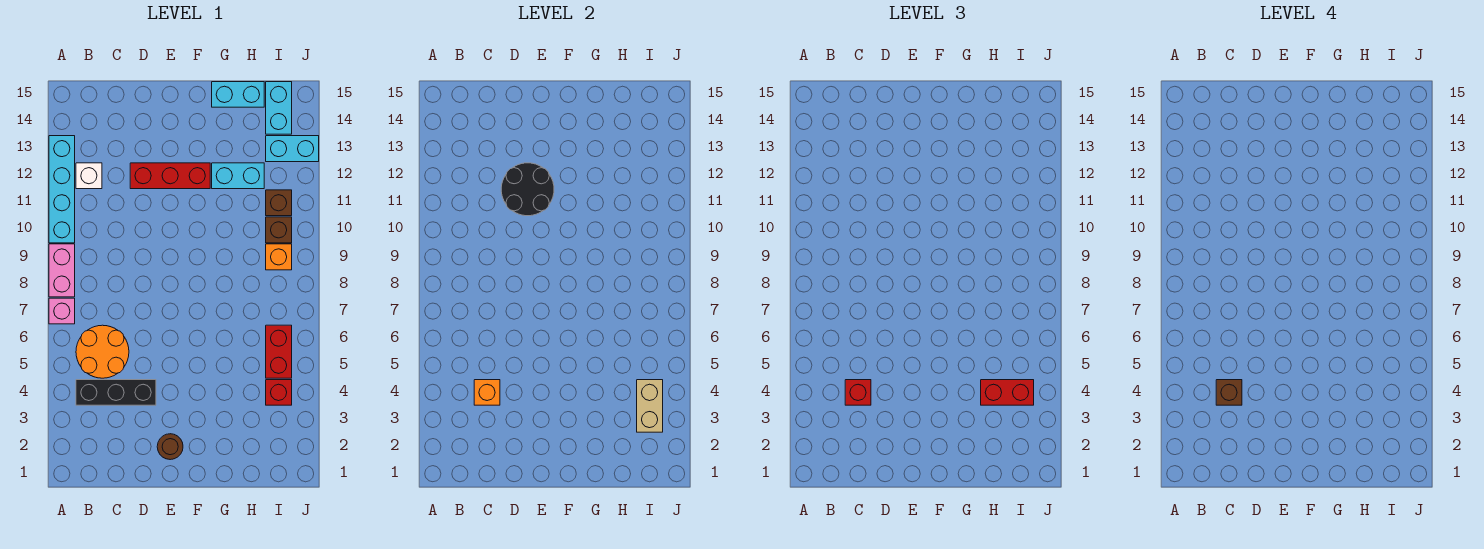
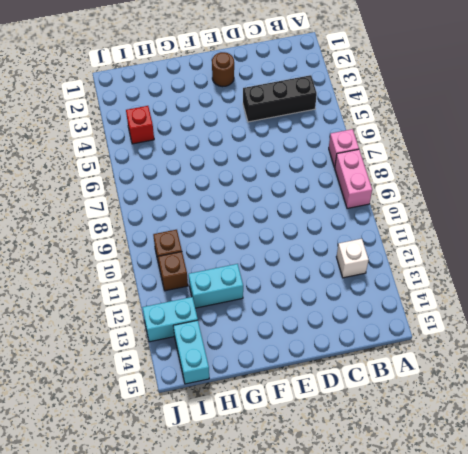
none -> cyan brick A10:A13 level 1
none -> orange round brick B5:C6 level 1
none -> red brick D12:F12 level 1

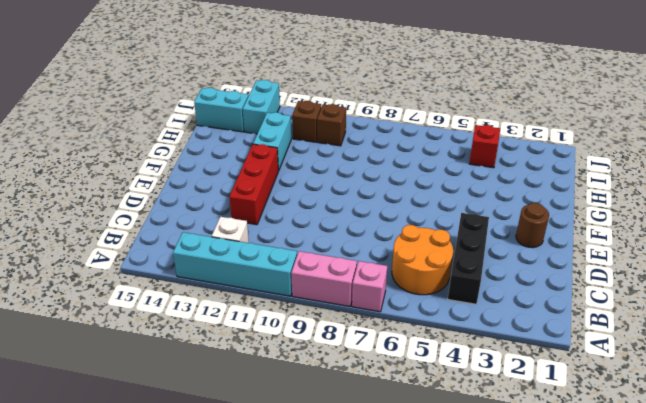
none -> cyan brick G15:H15 level 1
none -> red brick I5:I6 level 1
none -> orange brick I9 level 1

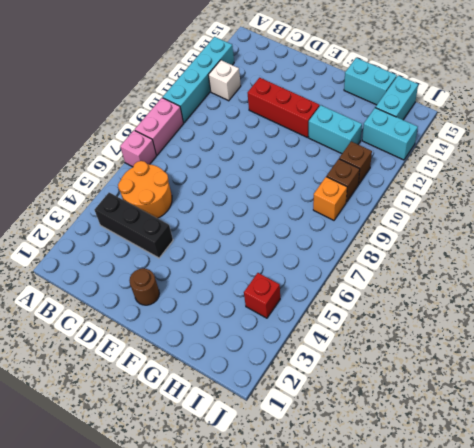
none -> red brick I5:I6 level 1
none -> orange brick C4 level 2
none -> black round brick D11:E12 level 2

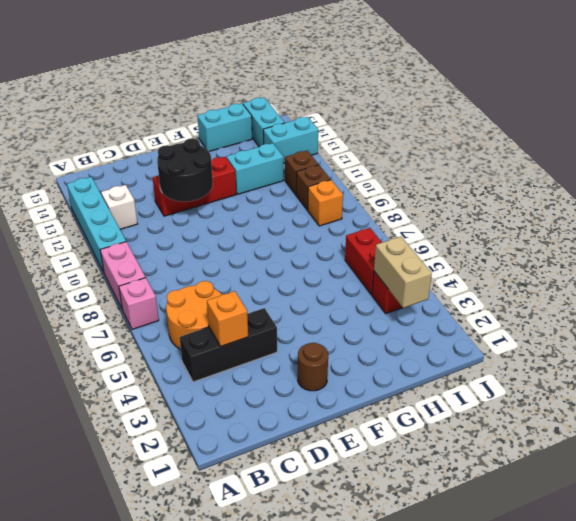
none -> red brick C4 level 3
none -> red brick H4:I4 level 3
none -> brown brick C4 level 4

